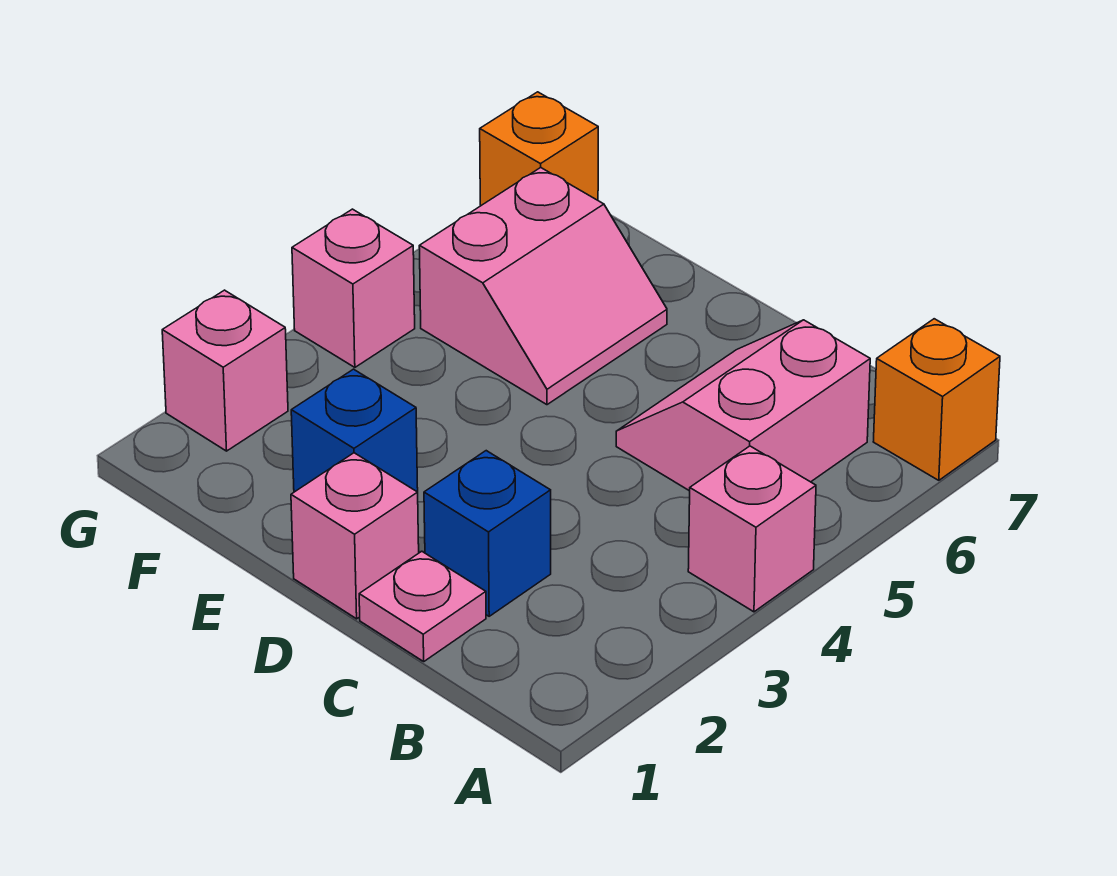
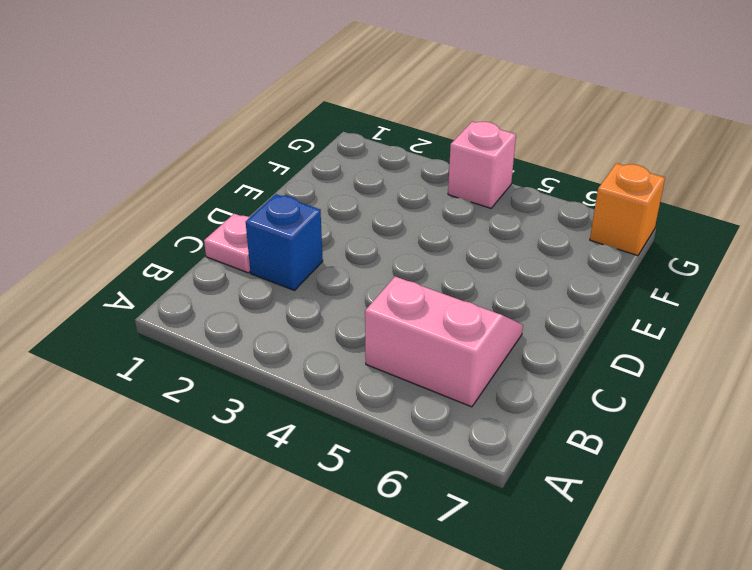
none -> pink brick A4 level 1
none -> orange brick A7 level 1

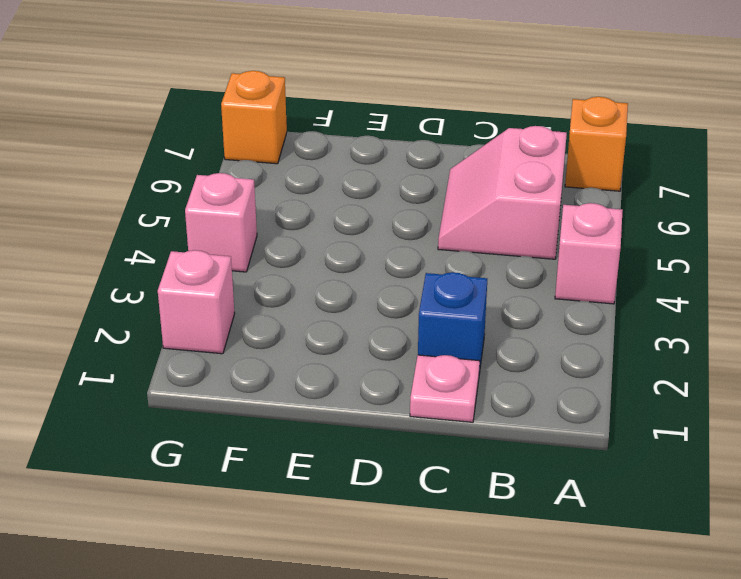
none -> pink brick D1 level 1
none -> blue brick E2 level 1

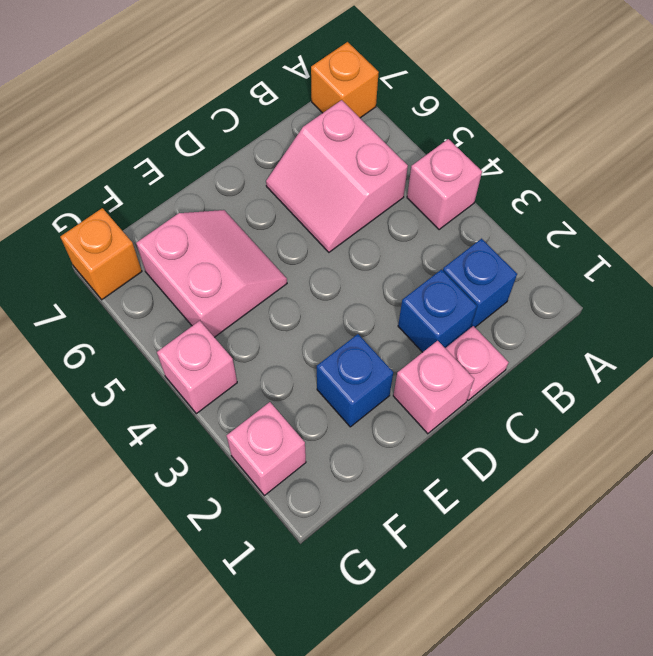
blue brick B2 level 1 -> none

